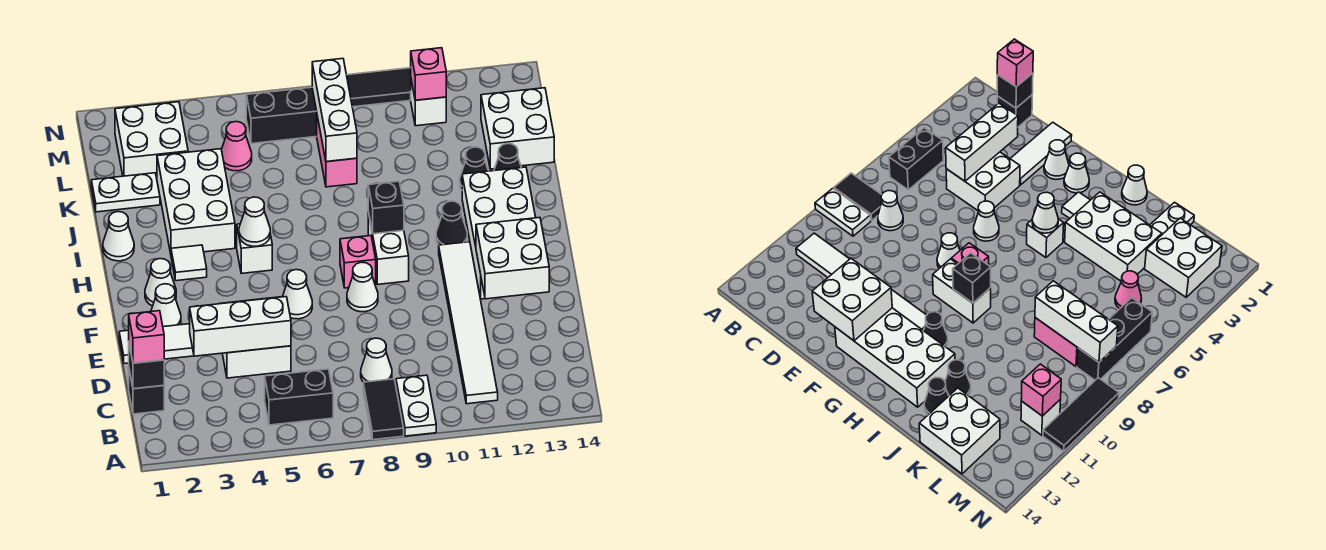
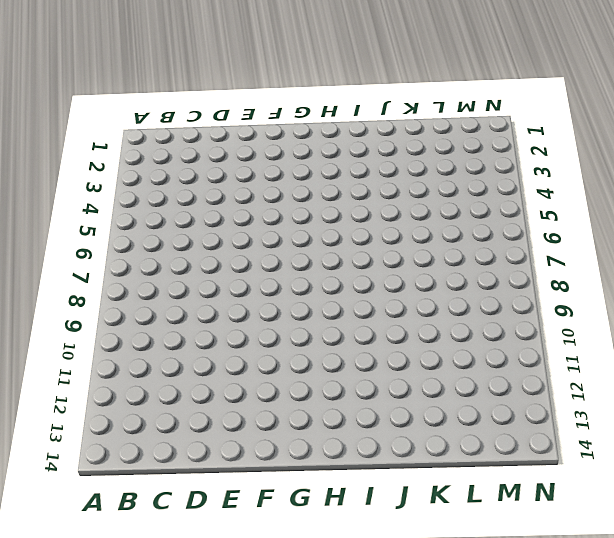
none -> black tile A8:B8 level 1
none -> white plate A9:B9 level 1
none -> black brick B5:B6 level 1
none -> white tile B11:G11 level 1

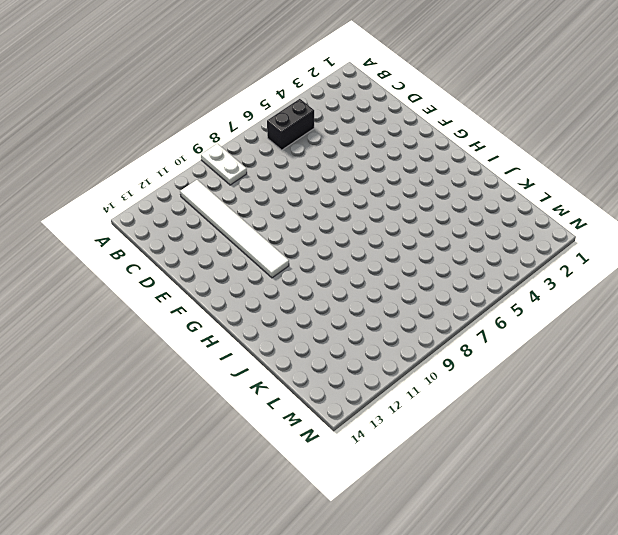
none -> black tile A8:B8 level 1
none -> black brick C1 level 1
none -> white cone C8 level 1
none -> white brick D4:E5 level 1

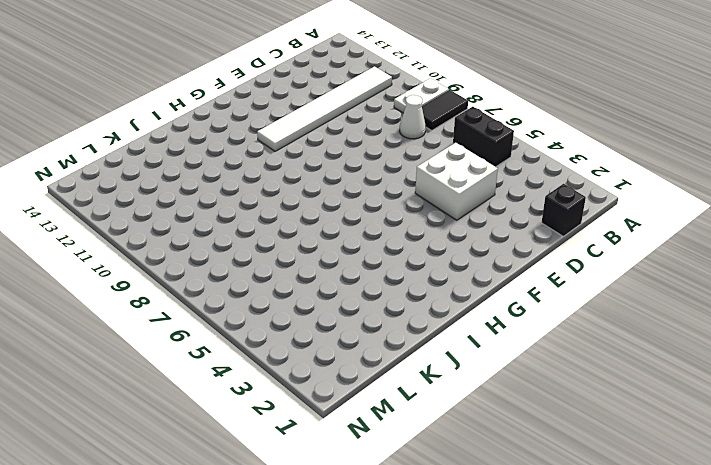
none -> white tile E1:E3 level 1
none -> white cone F2 level 1
none -> white cone F6 level 1
none -> white cone F8 level 1

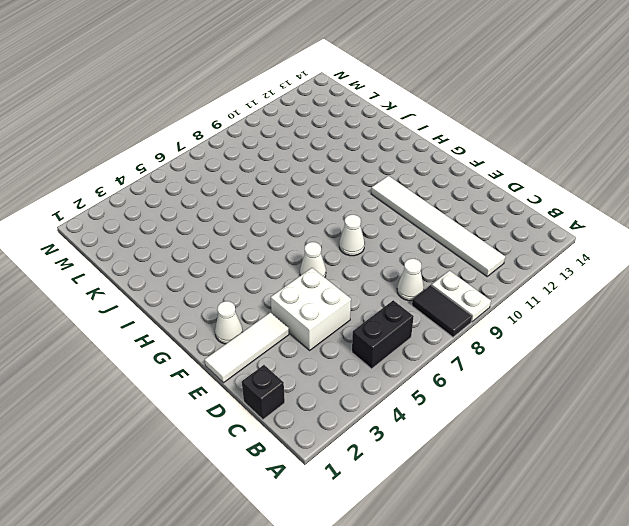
none -> white brick F12:I13 level 1
none -> white cone G2 level 1
none -> pink brick G8 level 1
none -> white brick G9:H9 level 1

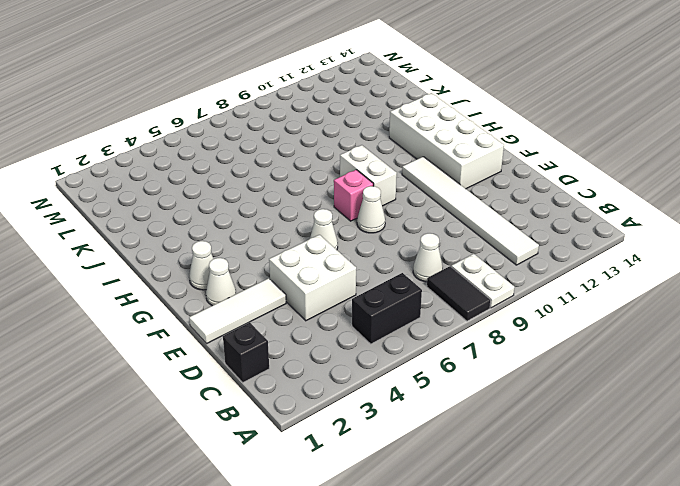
none -> white tile H3 level 1
none -> white brick H5 level 1
none -> black cone H11 level 1
none -> white cone I1 level 1

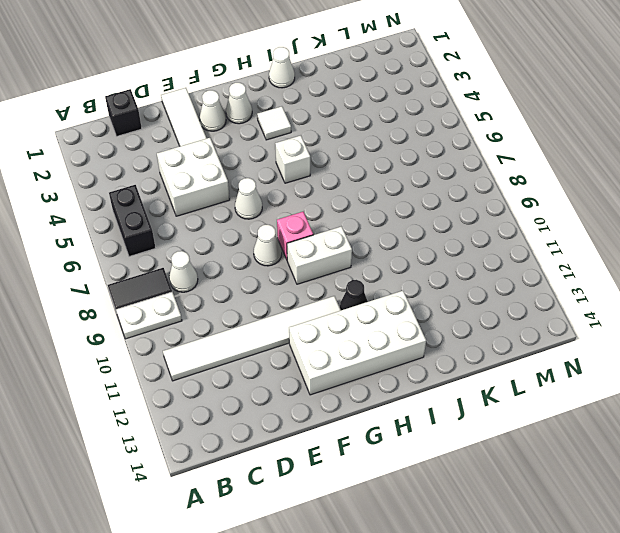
none -> white brick I3:K4 level 1
none -> black cone J12 level 1
none -> black cone J13 level 1
none -> white plate K1:K2 level 1

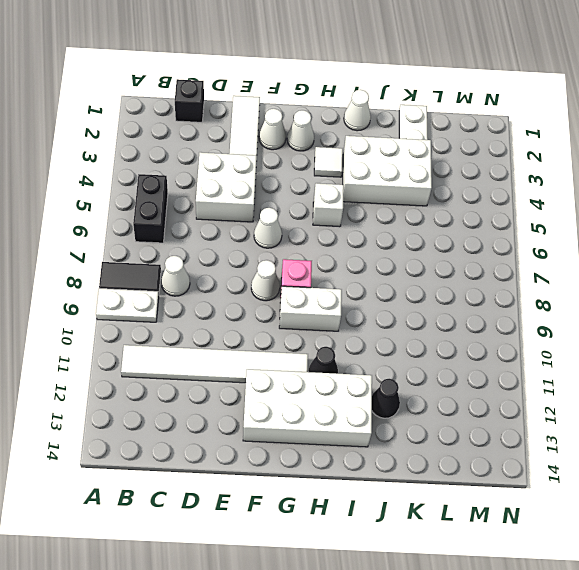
none -> black cone J13 level 1
none -> pink brick K8:L8 level 1
none -> white brick K13:L14 level 1
none -> white brick L2:M3 level 1

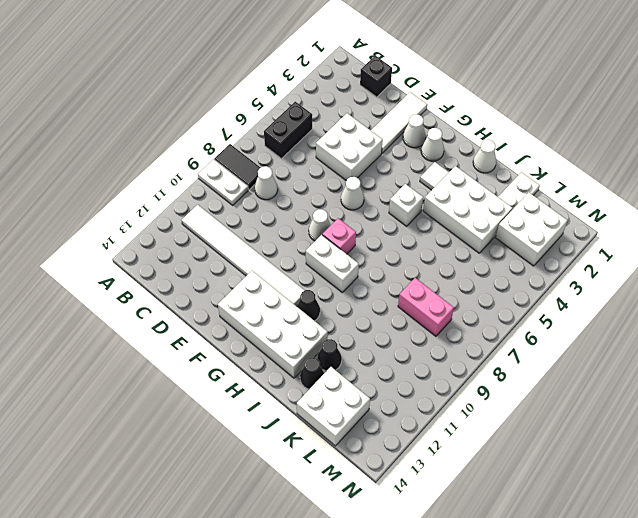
none -> pink cone L5 level 1
none -> black brick M6:M8 level 1
none -> white brick M11 level 1
none -> black tile N9:N11 level 1

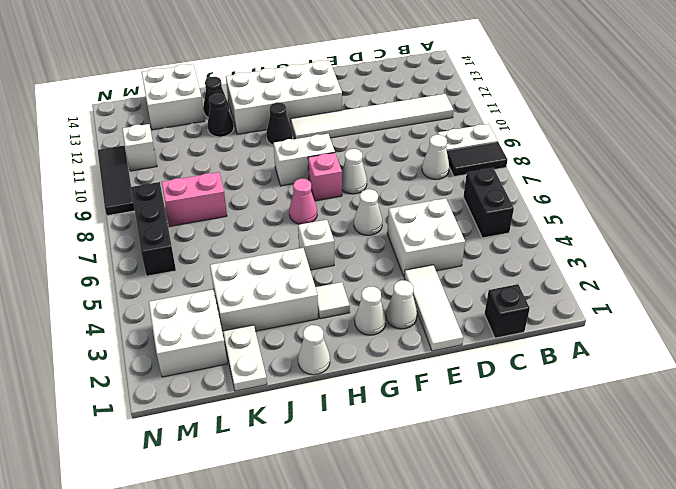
pink cone H7 level 1 -> pink cone L5 level 1
none -> black brick C1 level 2
none -> white brick D3:D5 level 2
none -> white brick E12:F13 level 2
none -> white cone H5 level 2

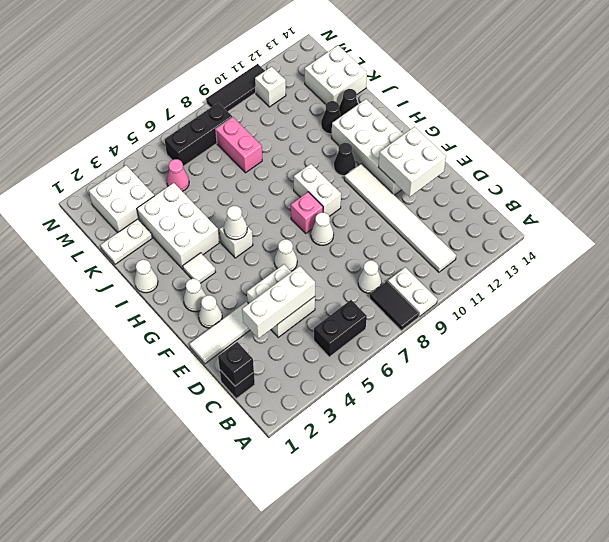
none -> black brick H9 level 2
none -> white brick K8:M8 level 2
none -> pink brick M11 level 2
none -> pink brick C1 level 3

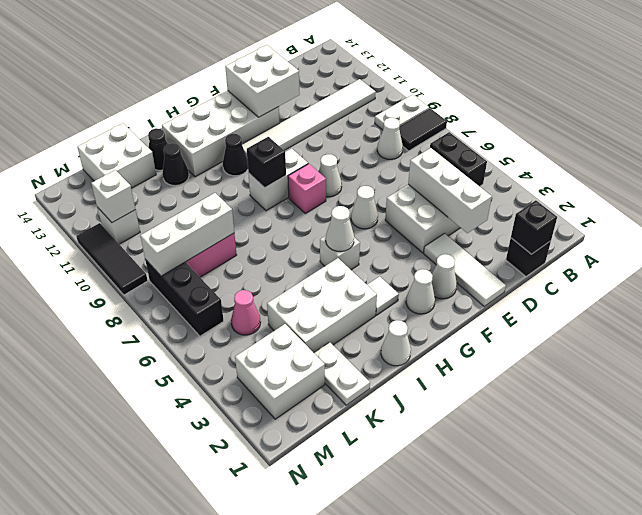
white brick M11 level 2 -> pink brick M11 level 2
none -> pink brick C1 level 3

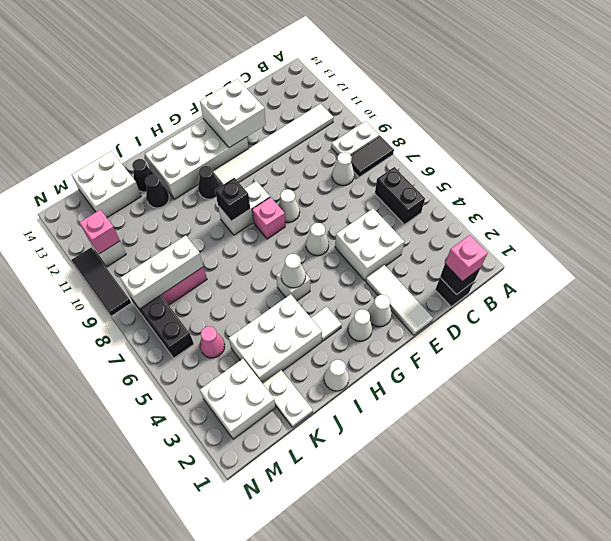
none -> white brick D3:D5 level 2

